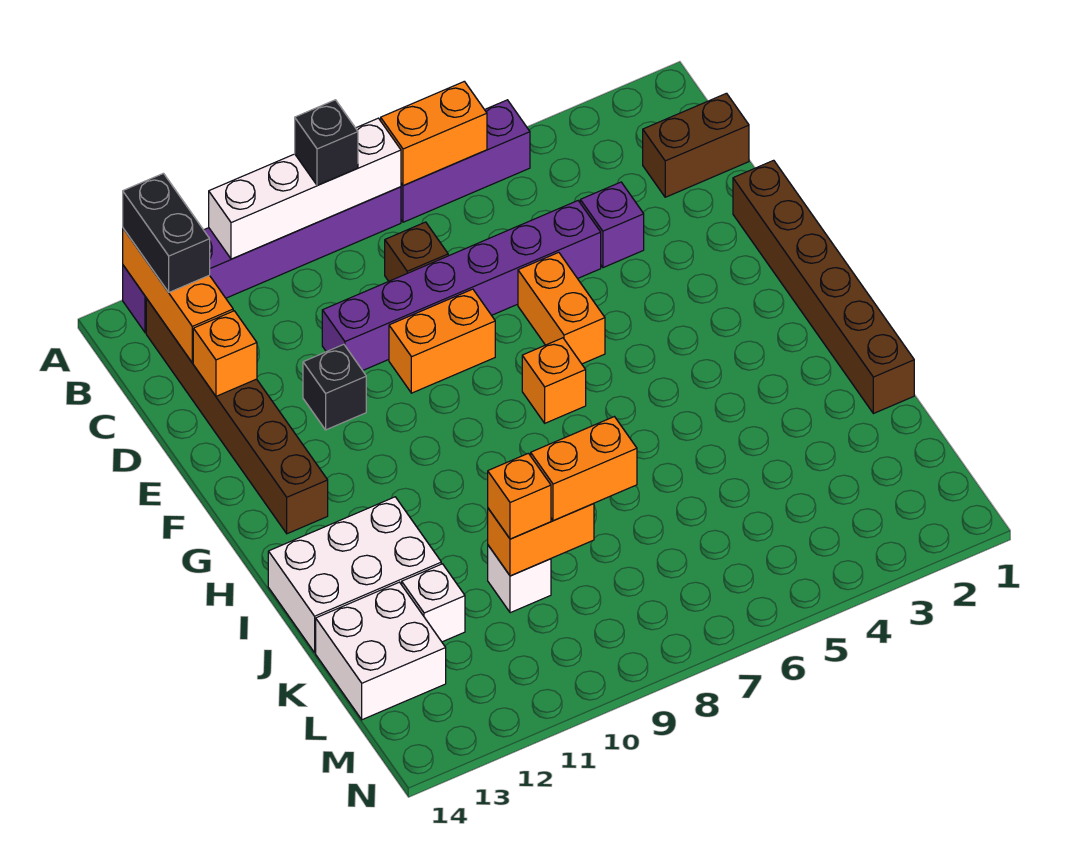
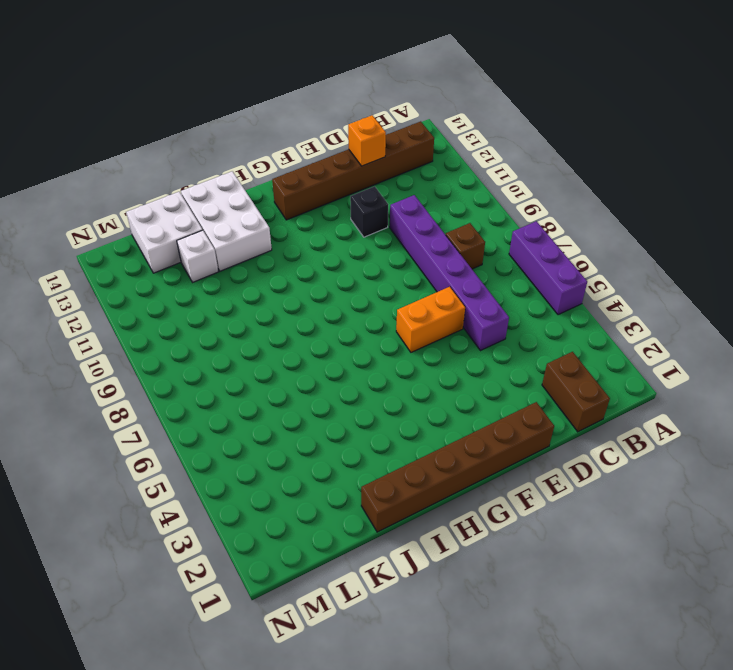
none -> purple brick A8:A13 level 1
none -> purple brick D4 level 1
none -> orange brick E8:E9 level 1

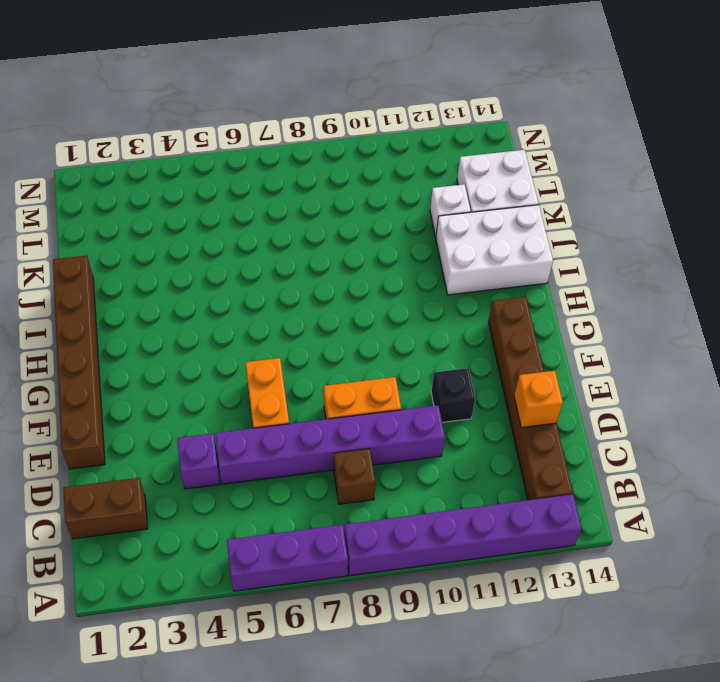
none -> orange brick G7 level 1
none -> white brick K10 level 1
none -> orange brick A6:A7 level 2

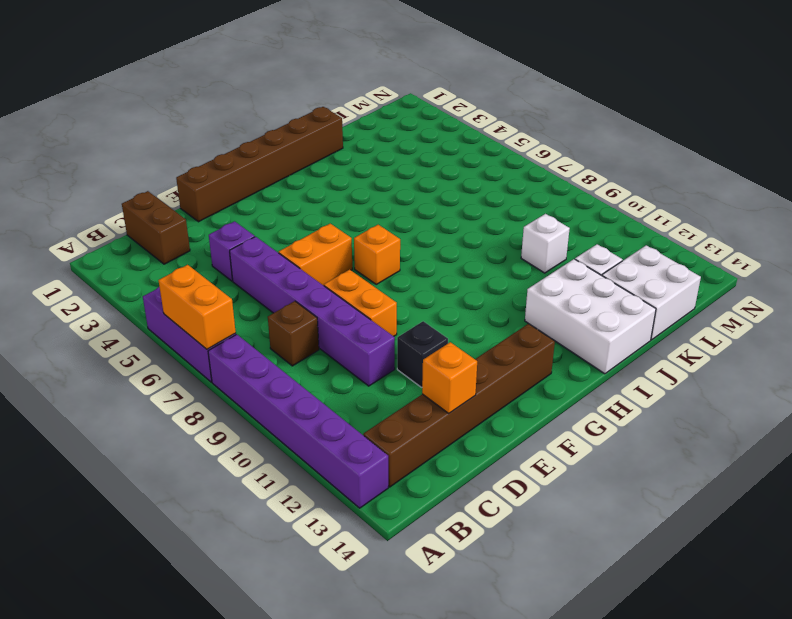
none -> white brick A8:A11 level 2
none -> orange brick A13:C13 level 2
none -> orange brick K9:K10 level 2

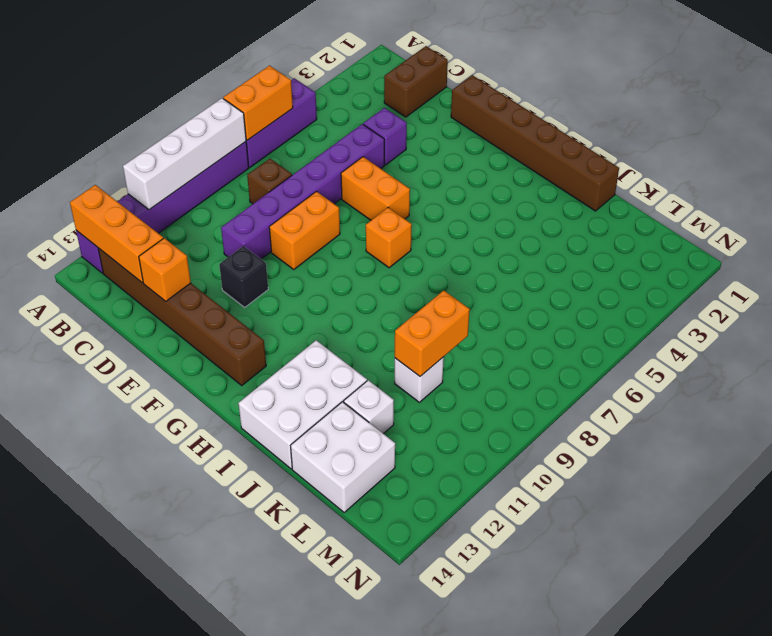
none -> black brick A9 level 3
none -> black brick A13:B13 level 3
none -> orange brick K8:K9 level 3

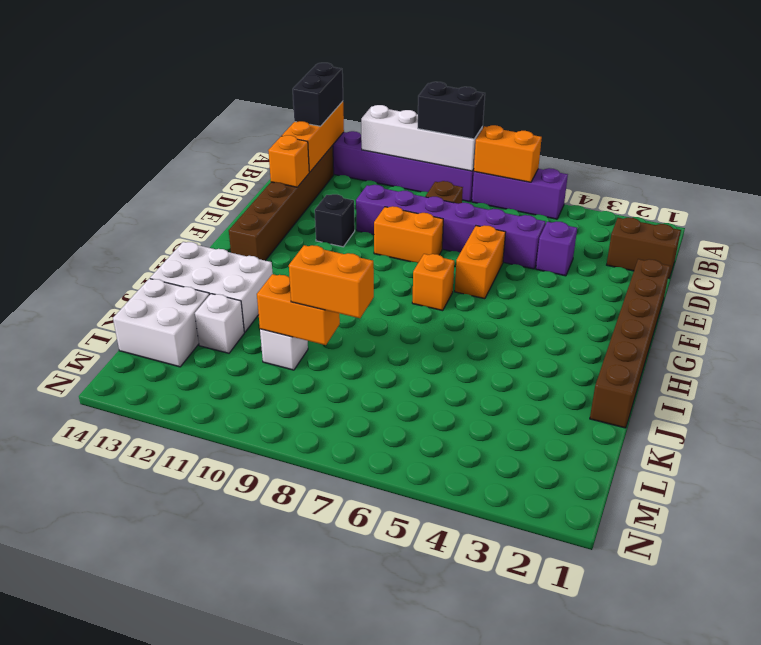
black brick A8:A9 level 3 -> black brick A9 level 3
none -> orange brick K10 level 3

